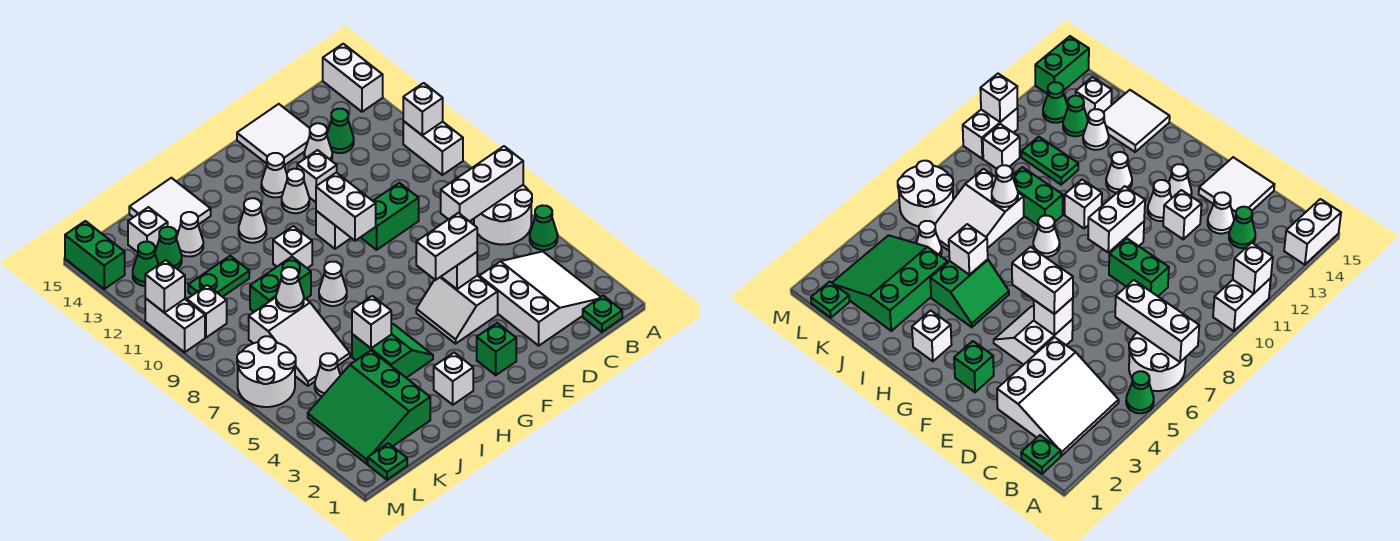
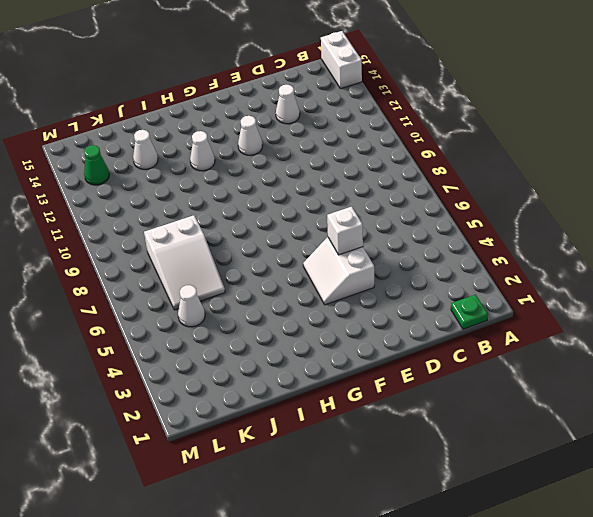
none -> green cone A5 level 1
none -> white round brick A6:B7 level 1
none -> white brick A10:A11 level 1
none -> white slope B2:D4 level 1 top D

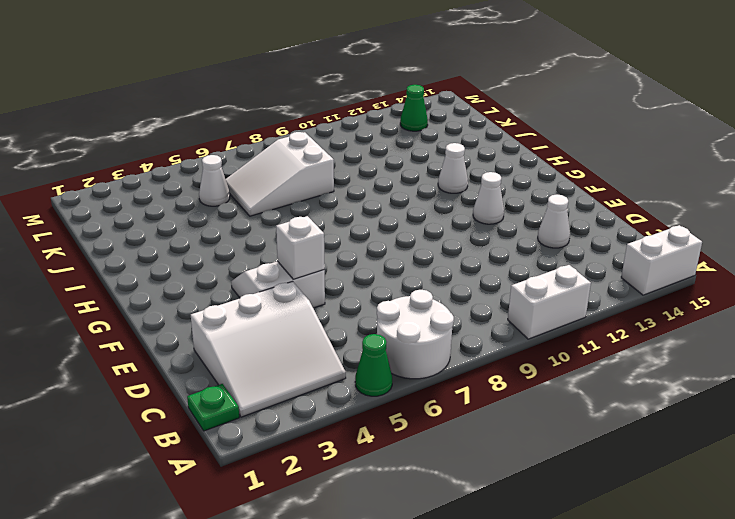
none -> green cone C13 level 1
none -> green brick D9:E9 level 1
none -> white tile D14:E15 level 1
none -> white brick E12 level 1

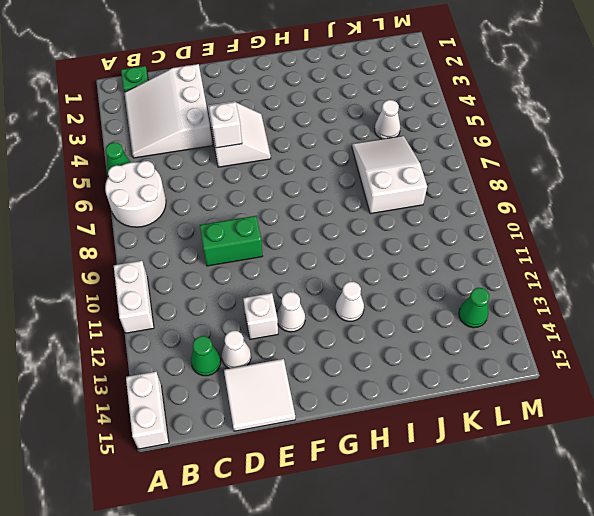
none -> green brick F2 level 1
none -> white brick F10 level 1
none -> white cone F13 level 1
none -> white brick H2 level 1

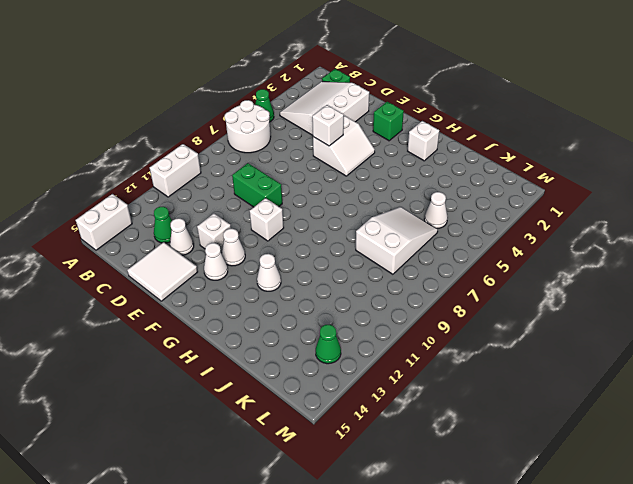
none -> green slope H4:I5 level 1 top I
none -> white cone H8 level 1
none -> white brick H10 level 1
none -> green brick I9:J9 level 1

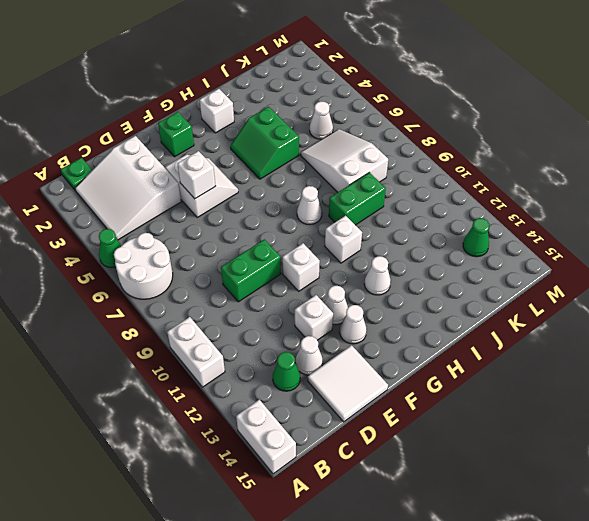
none -> white tile I14:J15 level 1
none -> green slope J2:L4 level 1 top J
none -> green plate J11:K11 level 1
none -> white cone J13 level 1

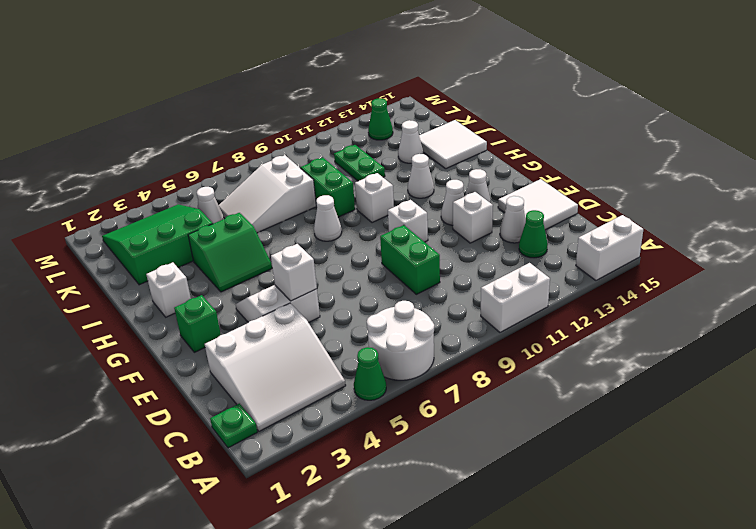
none -> green cone K13 level 1
none -> white brick K14 level 1
none -> green plate L1 level 1
none -> white round brick L6:M7 level 1

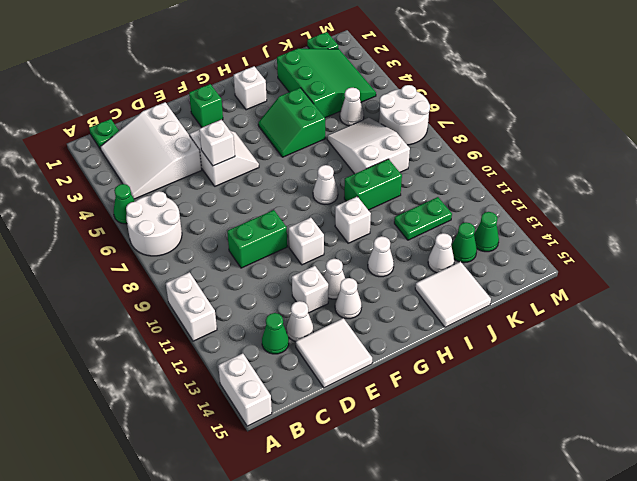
none -> white brick K14 level 1
none -> white brick L10 level 1
none -> white brick M10:M11 level 1
none -> green brick M14:M15 level 1

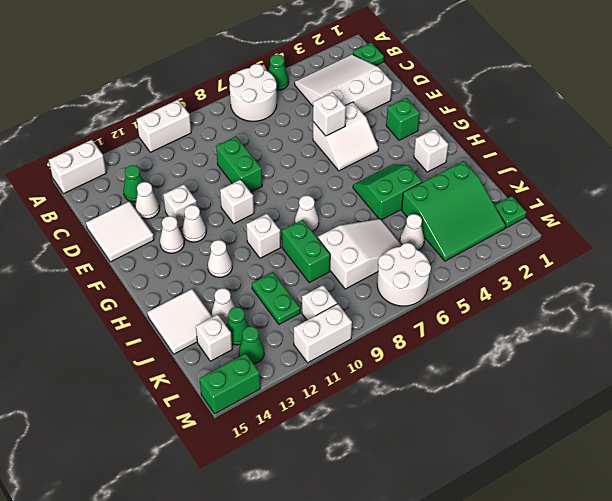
none -> white brick A7:C7 level 2
none -> white brick A11 level 2
none -> white brick F9:F10 level 2
none -> white brick I5 level 2

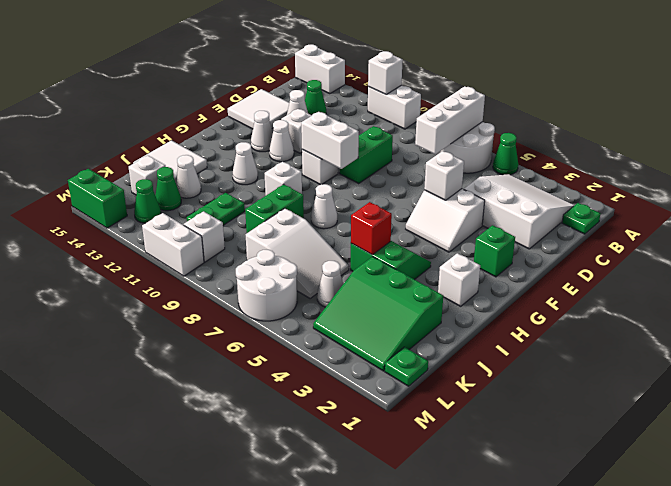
red brick I5 level 2 -> white brick I5 level 2
none -> white cone J8 level 2
none -> white brick M11 level 2
none -> white brick E5:F5 level 3

